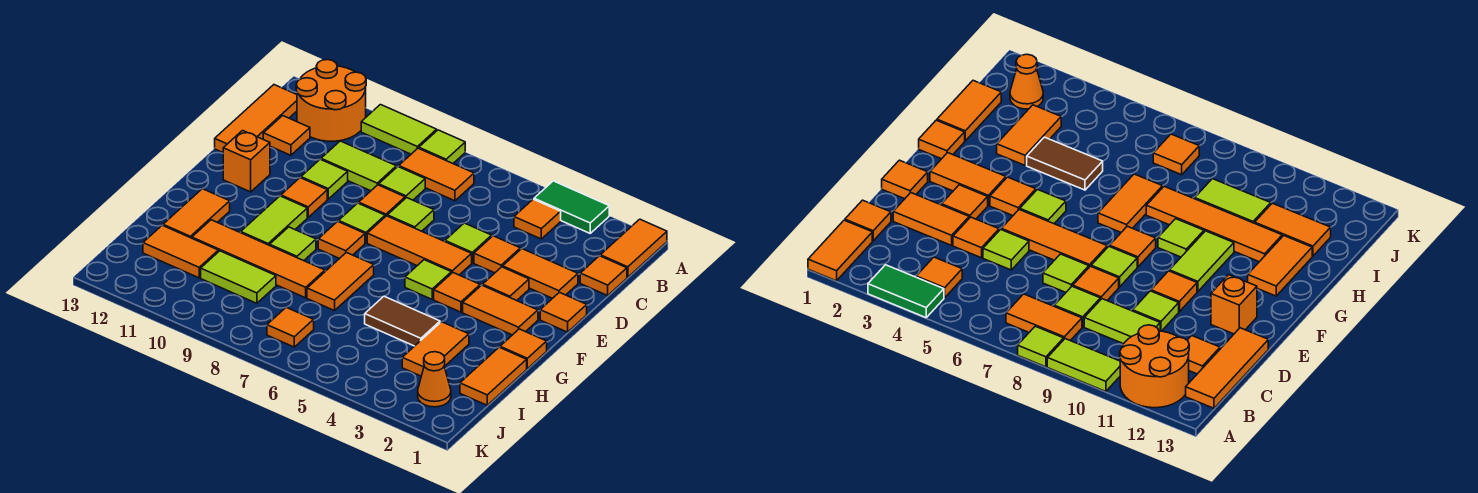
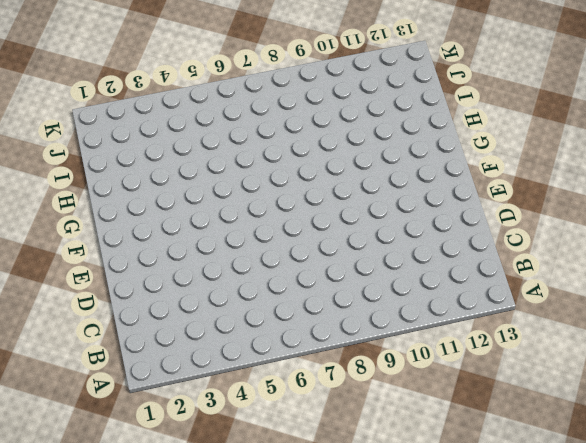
none -> orange tile A1:B1 level 1
none -> green tile A3:A4 level 1
none -> lime tile A8 level 1
none -> lime tile A9:A10 level 1

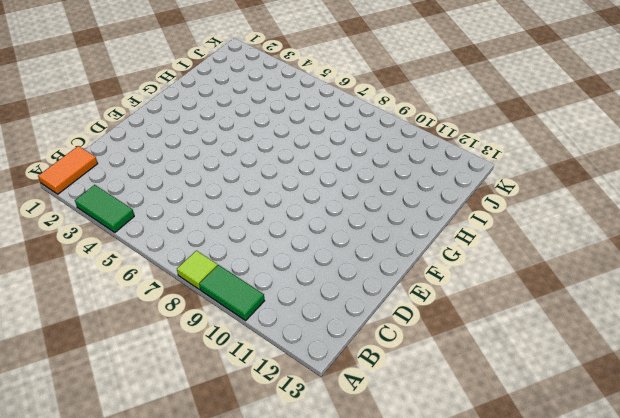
green tile A9:A10 level 1 -> lime tile A9:A10 level 1
none -> orange round brick A11:B12 level 1
none -> orange tile B4 level 1
none -> orange tile B7:B8 level 1
none -> orange tile B13:D13 level 1

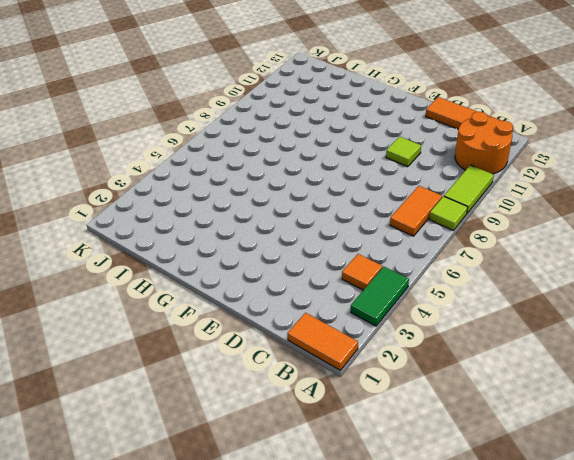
none -> orange tile C1 level 1
none -> lime tile C8 level 1
none -> lime tile C9:C10 level 1
none -> orange tile C12 level 1

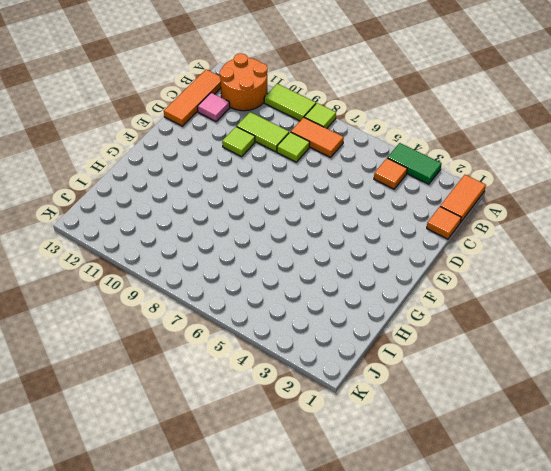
pink tile C12 level 1 -> orange tile C12 level 1
none -> orange tile D2:D3 level 1
none -> orange tile D4 level 1
none -> lime tile D5 level 1
none -> lime tile D7 level 1

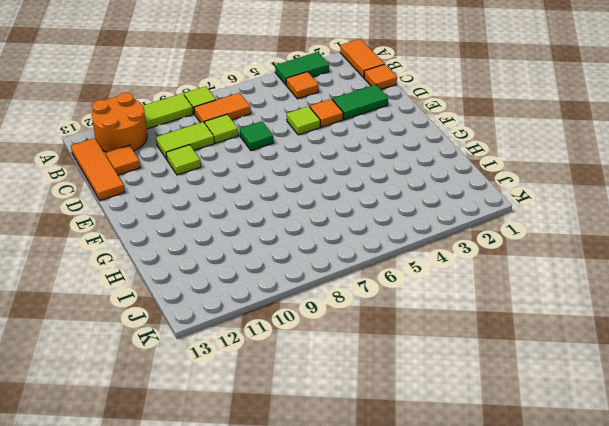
green tile D2:D3 level 1 -> orange tile D2:D3 level 1
green tile D7 level 1 -> lime tile D7 level 1
none -> orange tile D8 level 1
none -> orange tile E1 level 1
none -> orange tile E3 level 1
none -> orange tile E5:E7 level 1

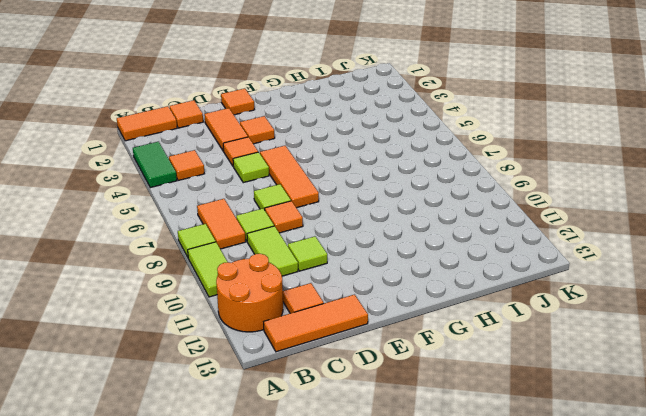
none -> lime tile E8 level 1
none -> orange tile E10 level 1
none -> orange brick E12 level 1
none -> orange tile F2:F3 level 1

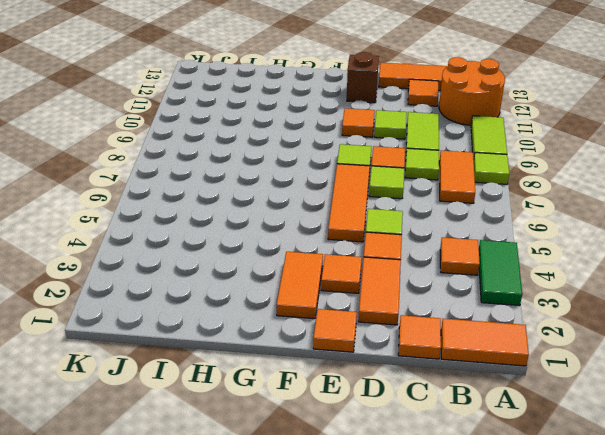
brown brick E12 level 1 -> orange brick E12 level 1
none -> orange tile F4 level 1
none -> lime tile F5 level 1
none -> orange tile F8 level 1
none -> lime tile F10:G10 level 1

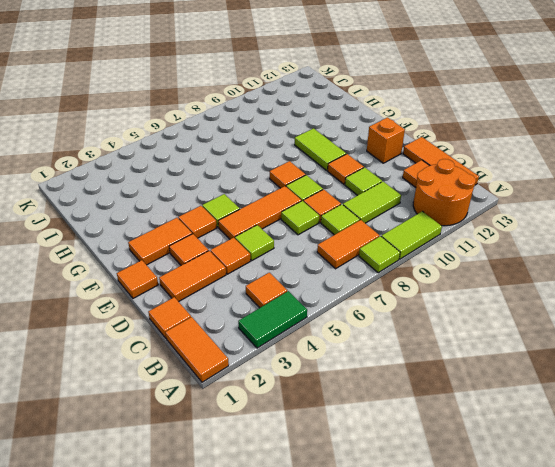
none -> orange tile G1 level 1
none -> orange tile G7:H7 level 1
none -> lime tile G9 level 1
none -> orange tile G12:H12 level 1

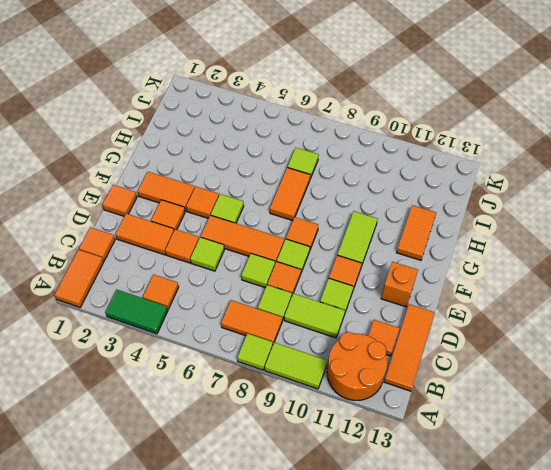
lime tile I7 level 1 -> lime tile G9 level 1
none -> orange tile G1 level 1
none -> orange tile H1:I1 level 1
none -> orange tile H3:I3 level 1
none -> brown tile H4:H5 level 1

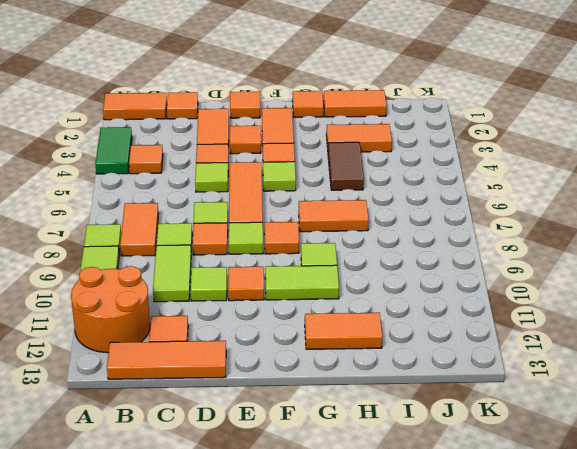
none -> orange brick E12 level 1
none -> orange tile H8:H11 level 1
none -> lime tile I9:I10 level 1
none -> orange tile I11:I12 level 1

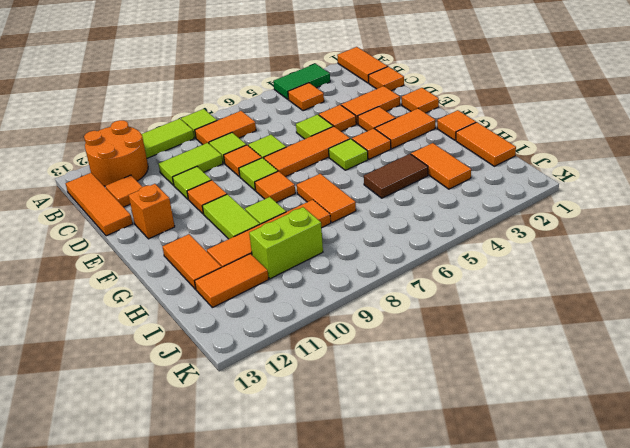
lime brick I9:I10 level 1 -> lime tile I9:I10 level 1
none -> orange cone J2 level 1
none -> orange tile J7 level 1

